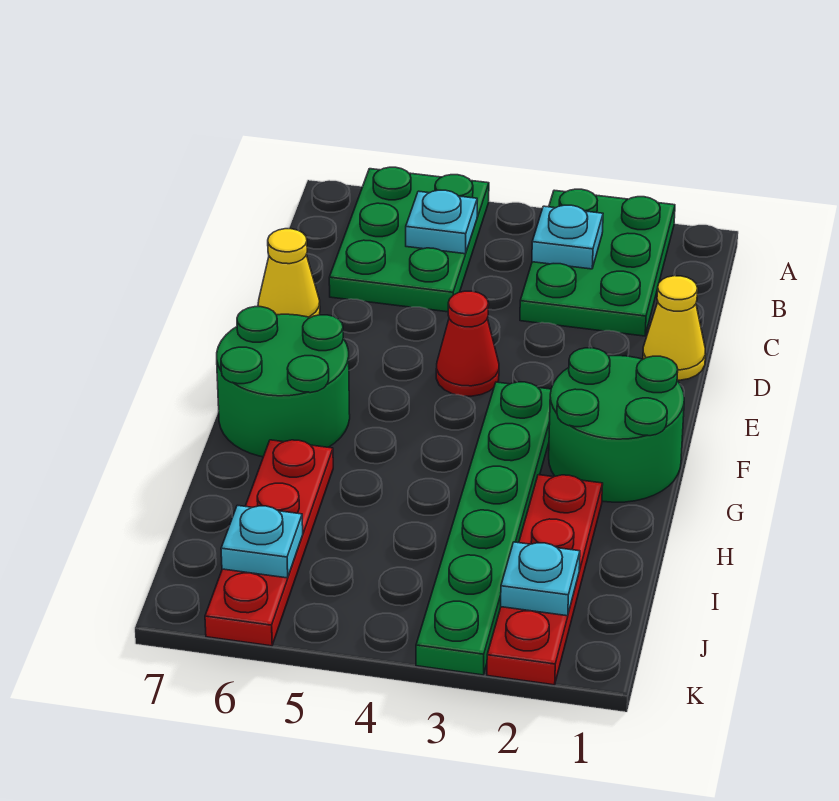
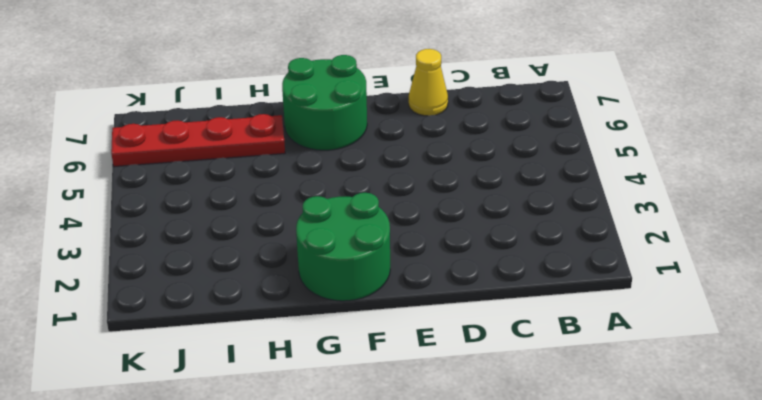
none -> green plate A2:C3 level 1
none -> green plate A5:C6 level 1
none -> yellow cone D1 level 1

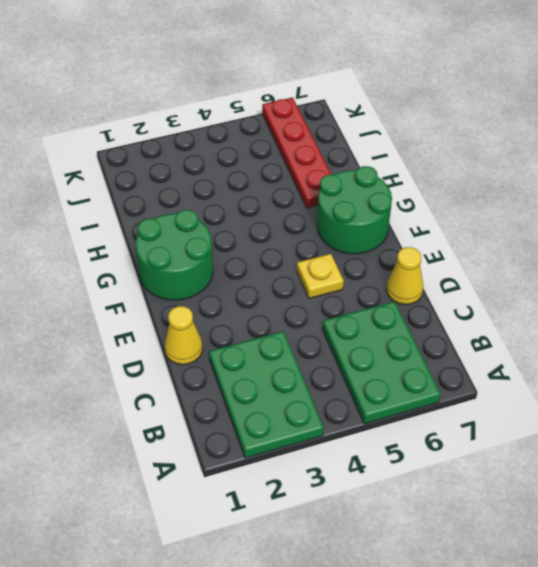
yellow plate E5 level 1 -> none
none -> red cone E4 level 1
none -> green plate F3:K3 level 1
none -> red plate H2:K2 level 1

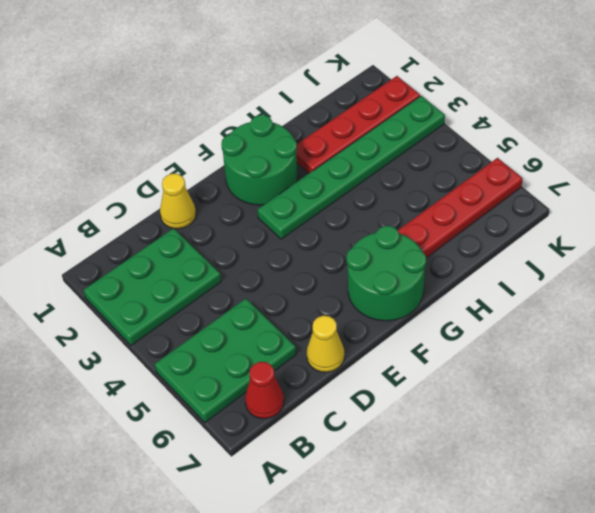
red cone B7 level 1 -> red cone E4 level 1
none -> cyan plate B3 level 2
none -> cyan plate B5 level 2
none -> cyan plate J2 level 2

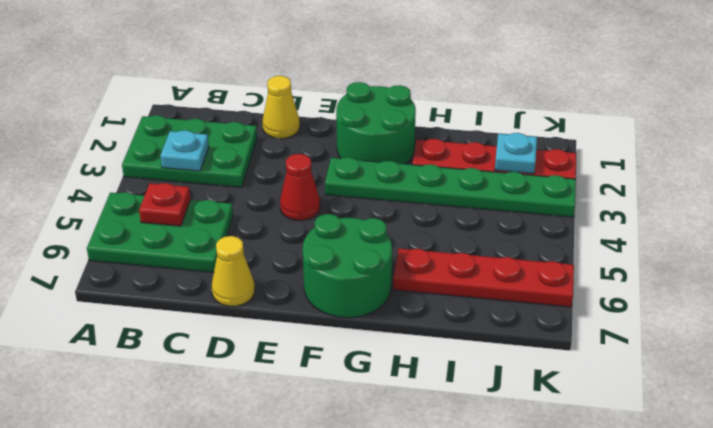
red plate B5 level 2 -> cyan plate B5 level 2
none -> cyan plate J6 level 2

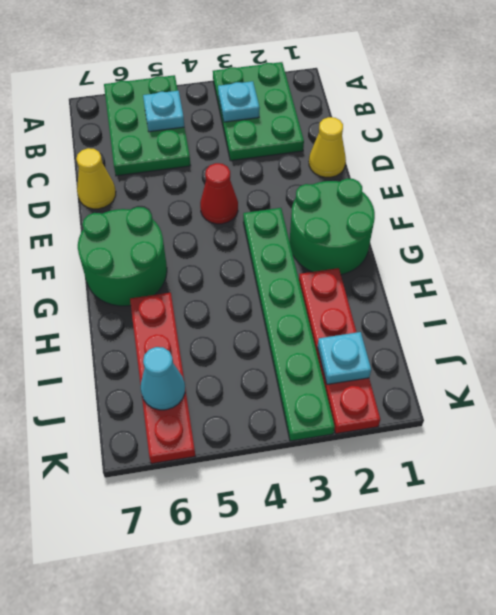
cyan cone J6 level 2 -> cyan plate J6 level 2

